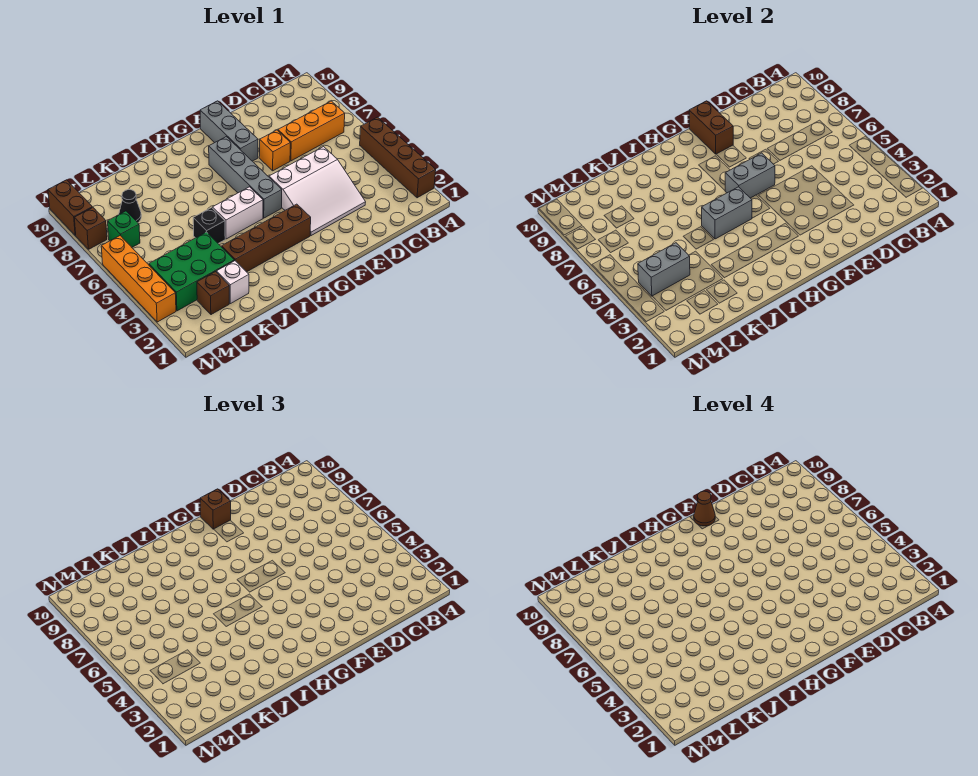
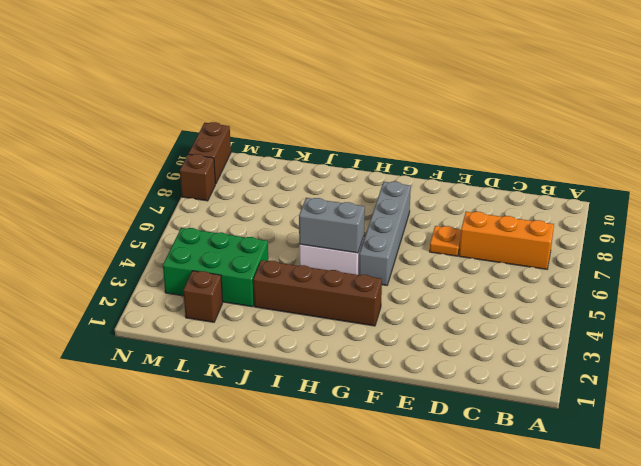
orange plate E7 level 1 -> orange brick E7 level 1
none -> brown brick A2:A5 level 1
none -> white slope D3:F5 level 1 top 5
none -> grey brick F8:F10 level 1

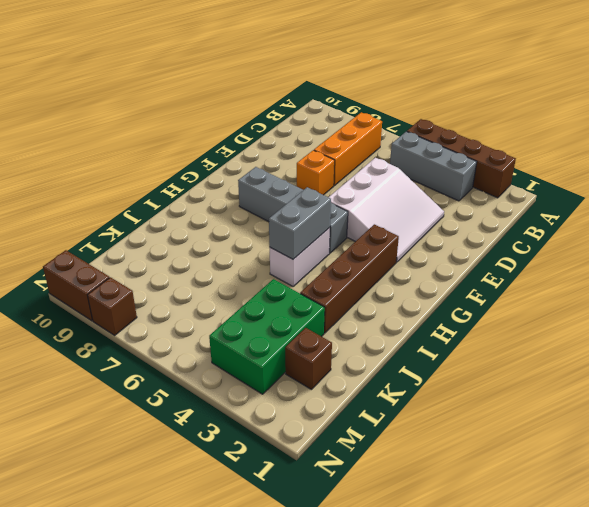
grey brick B3:B5 level 1 -> grey brick F8:F10 level 1
none -> black brick J5 level 1
none -> white brick K2 level 1
none -> black cone L8 level 1

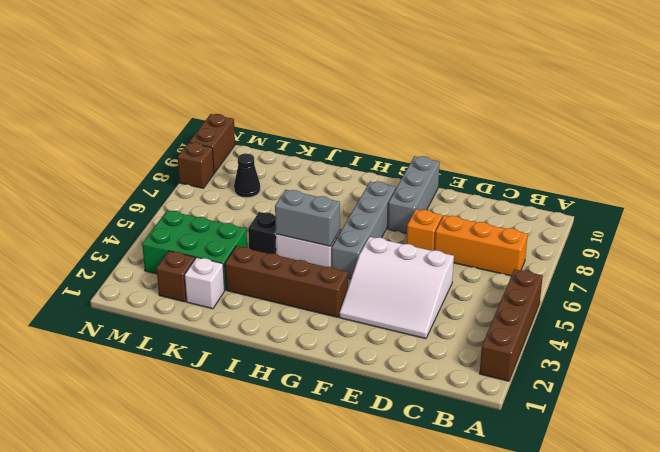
none -> green brick M7 level 1
none -> orange brick N3:N6 level 1
none -> grey brick F6:G6 level 2

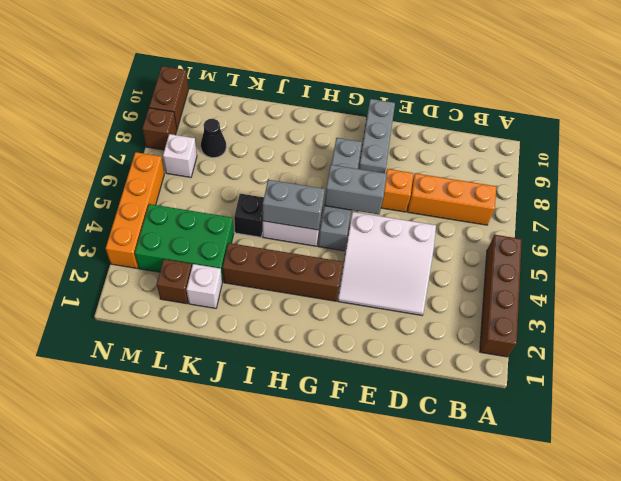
white brick M7 level 1 -> green brick M7 level 1
none -> brown brick F9:F10 level 2
none -> grey brick L4:M4 level 2
none -> brown brick F10 level 3

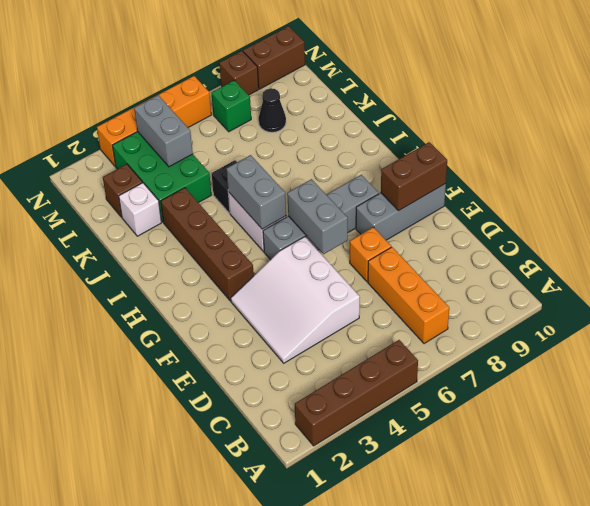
none -> brown brick F10 level 3
none -> brown cone F10 level 4

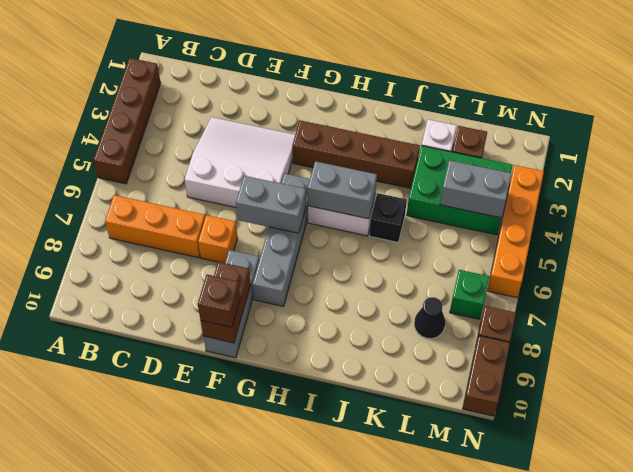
none -> brown cone F10 level 4

